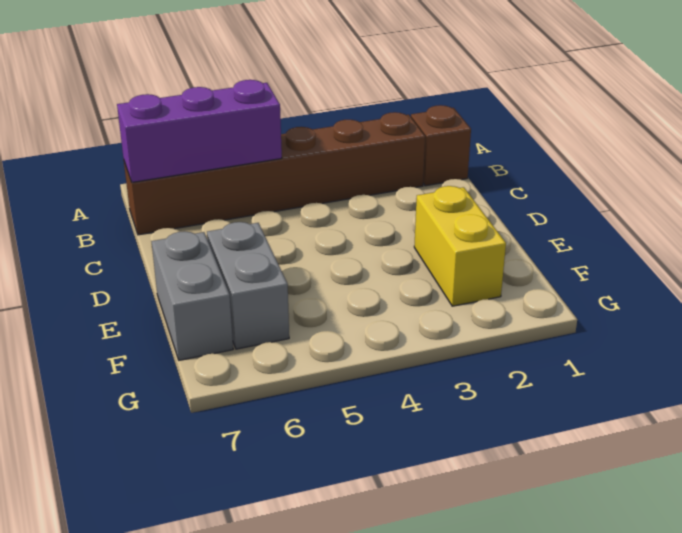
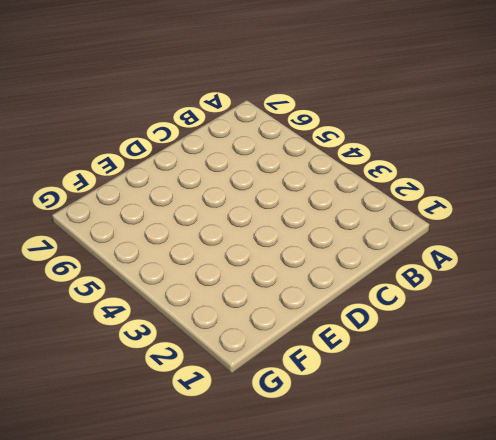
none -> brown brick B1 level 1
none -> brown brick B2:B7 level 1

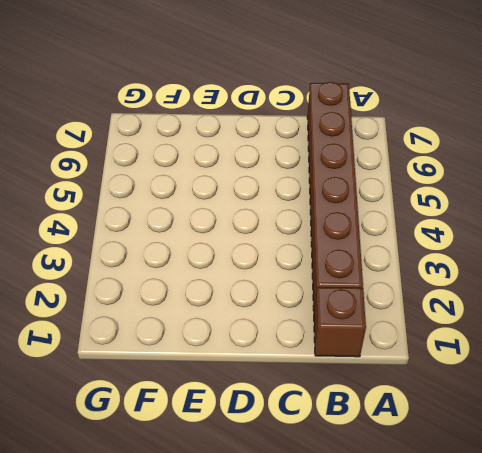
none -> yellow brick E2:F2 level 1
none -> grey brick E6:F6 level 1

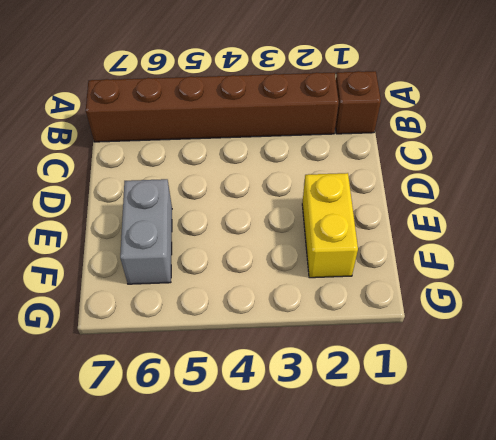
none -> grey brick E7:F7 level 1
none -> purple brick B5:B7 level 2

